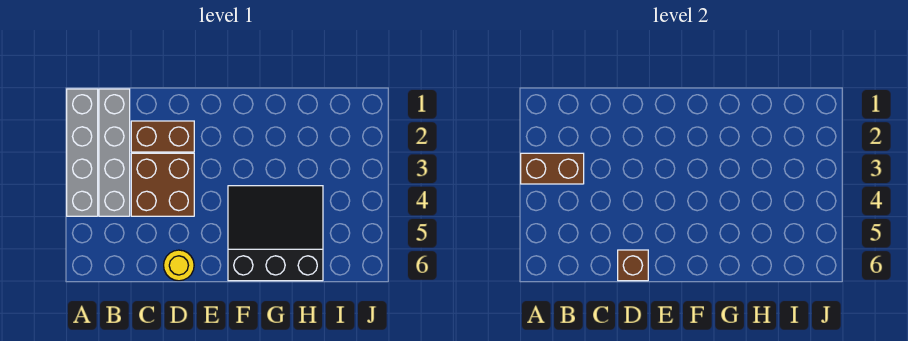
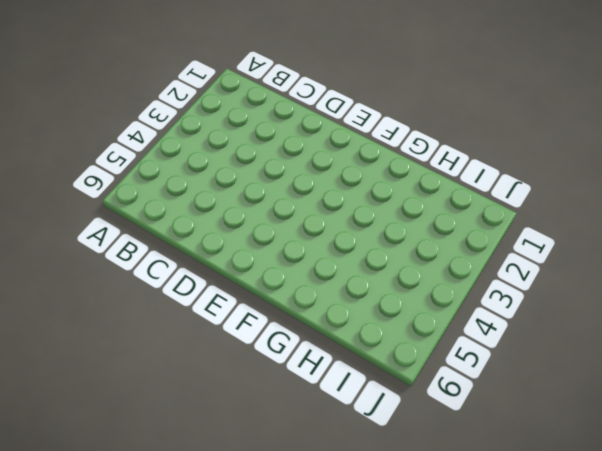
none -> grey brick A1:A4 level 1
none -> grey brick B1:B4 level 1

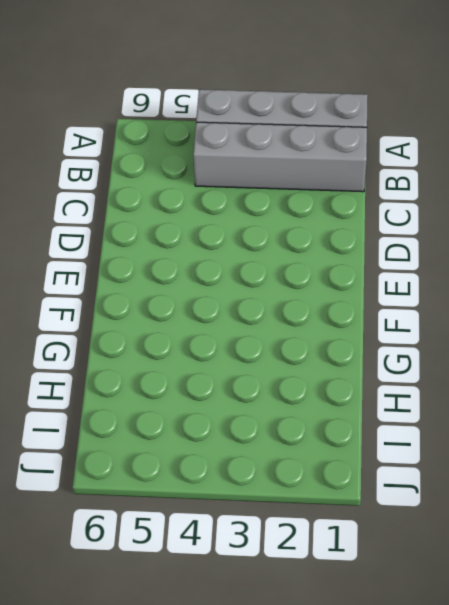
none -> brown brick C2:D2 level 1
none -> brown brick C3:D4 level 1

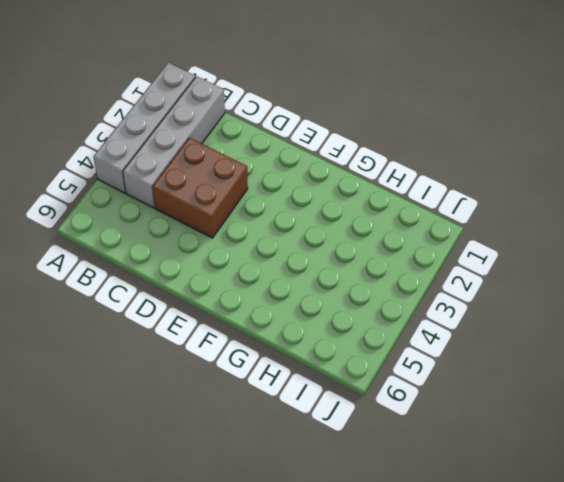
none -> brown brick C2:D2 level 1
none -> yellow round brick D6 level 1

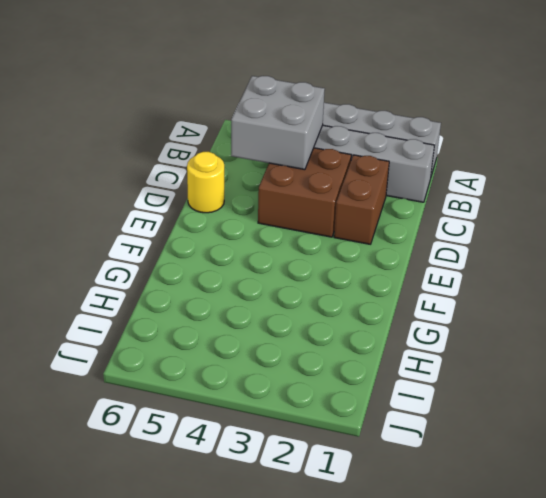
grey brick B4:C5 level 2 -> none
none -> black slope F4:H6 level 1 top 6
none -> brown brick A3:B3 level 2

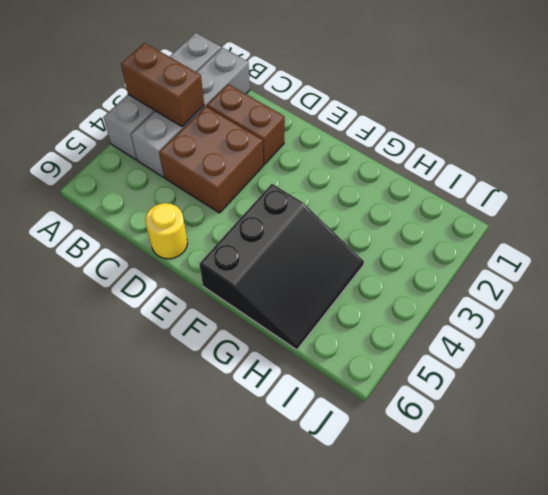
black slope F4:H6 level 1 top F -> black slope F4:H6 level 1 top 6
none -> brown brick D6 level 2

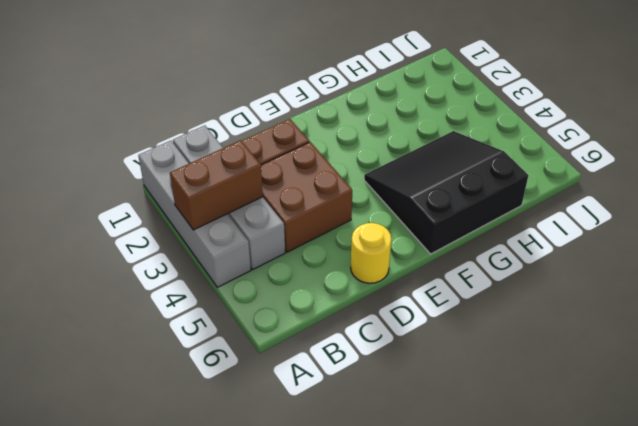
none -> brown brick D6 level 2

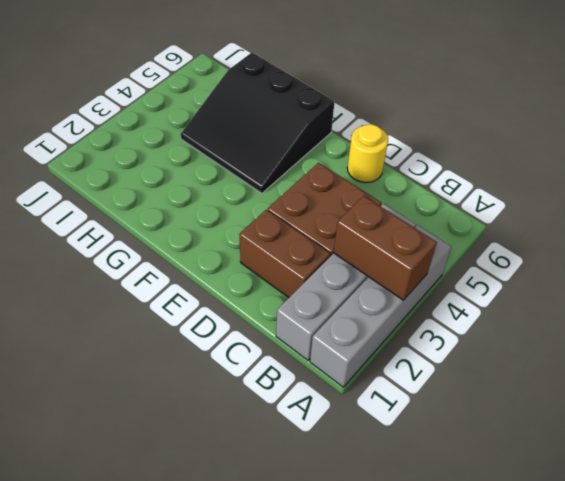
none -> brown brick D6 level 2

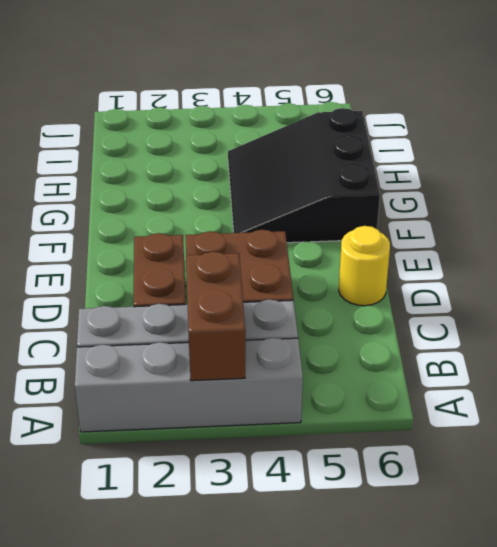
none -> brown brick D6 level 2

